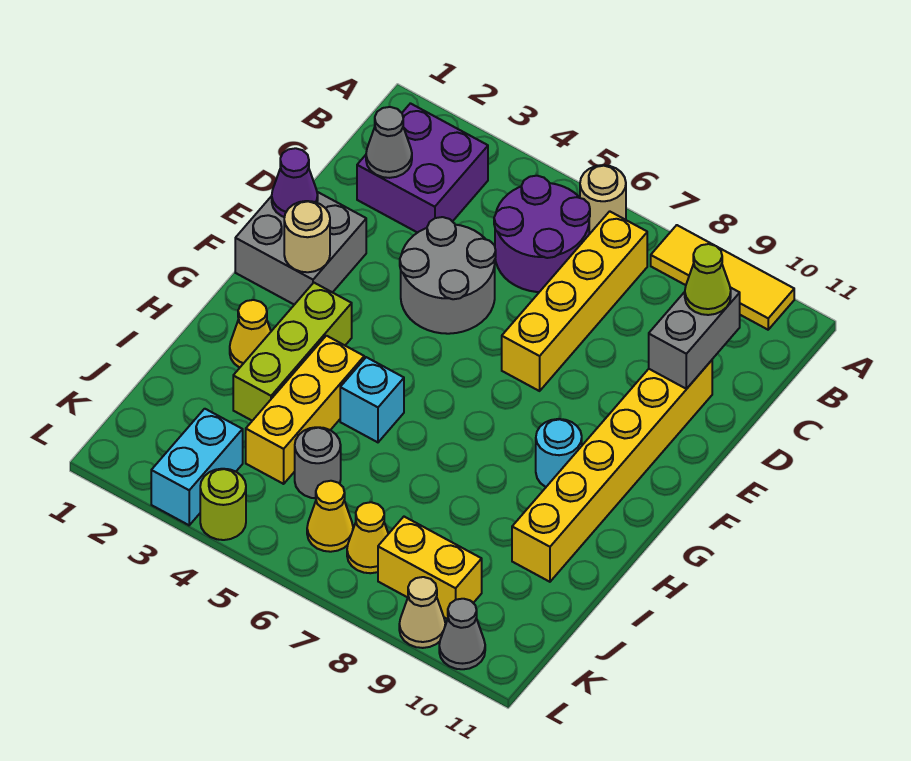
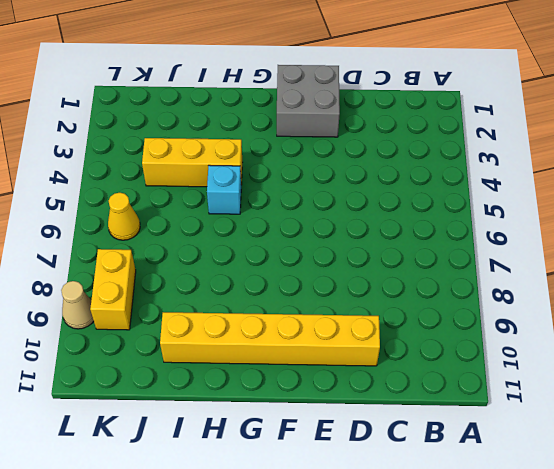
none -> tan round brick A6 level 1
none -> yellow tile A8:A10 level 1
none -> purple brick B2:C3 level 1

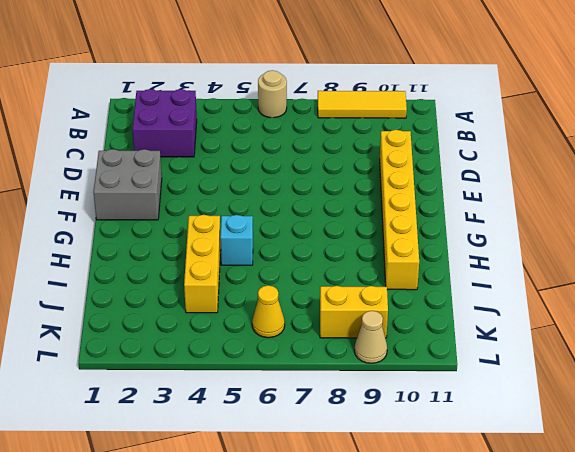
none -> purple round brick B5:C6 level 1
none -> yellow brick B7:E7 level 1
none -> grey round brick D4:E5 level 1

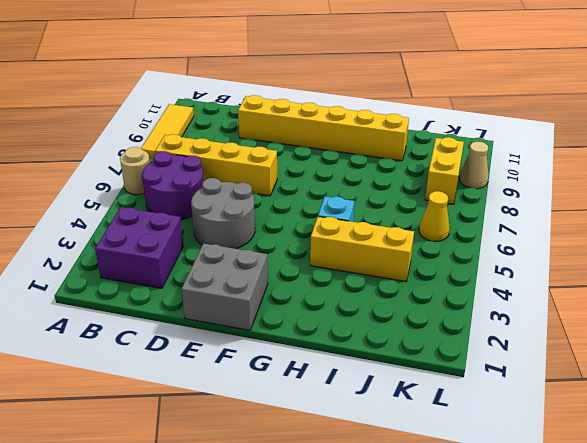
none -> lime brick G3:I3 level 1
none -> cyan round brick G9 level 1
none -> yellow cone H2 level 1

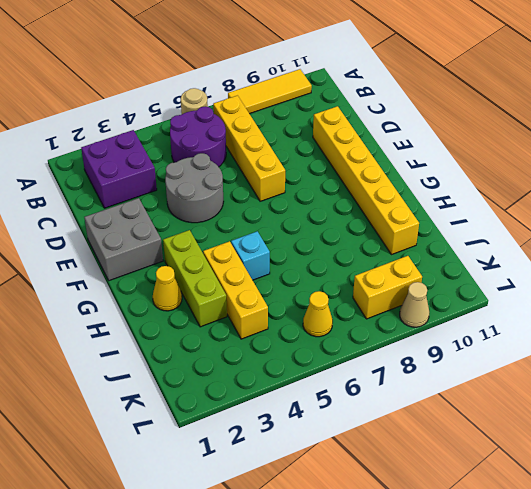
none -> cyan round brick G9 level 1
none -> grey round brick J5 level 1
none -> cyan brick K3:L3 level 1

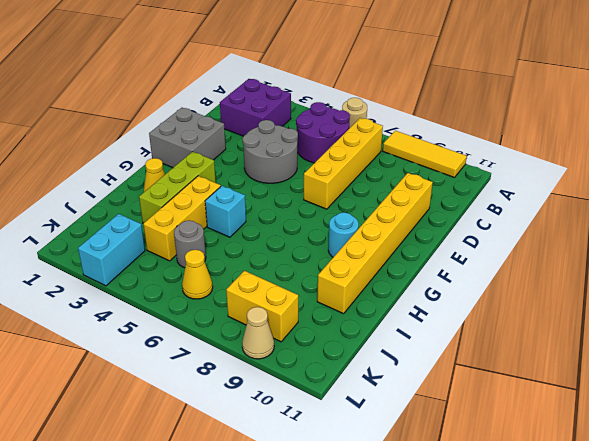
none -> yellow cone K7 level 1
none -> lime round brick L4 level 1
none -> grey cone L10 level 1

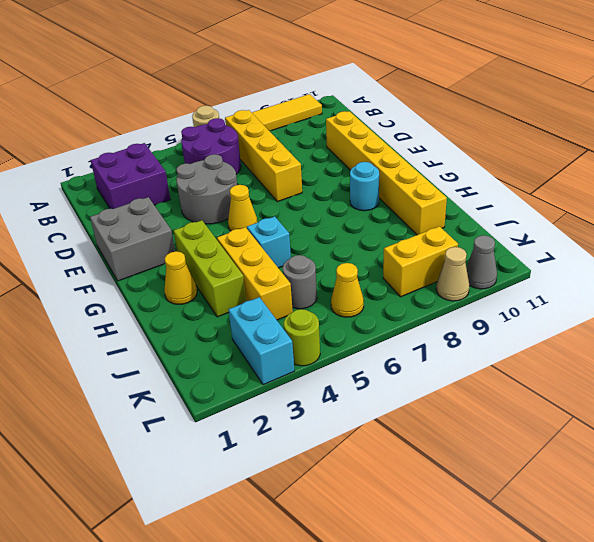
yellow cone F5 level 1 -> yellow cone K7 level 1
none -> grey cone C2 level 2
none -> grey brick C10:D10 level 2
none -> purple cone E1 level 2

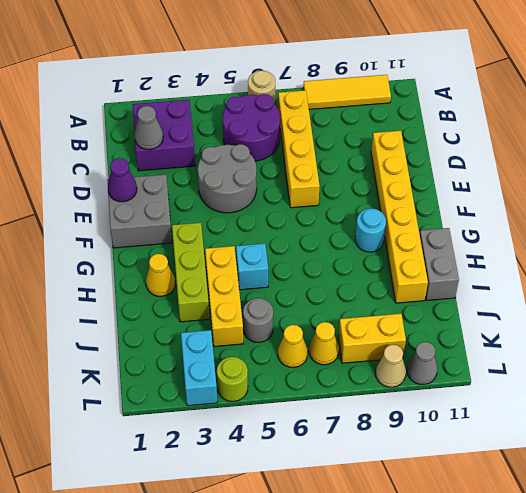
grey brick H11:I11 level 1 -> grey brick C10:D10 level 2
none -> tan round brick F2 level 2
none -> lime cone C10 level 3

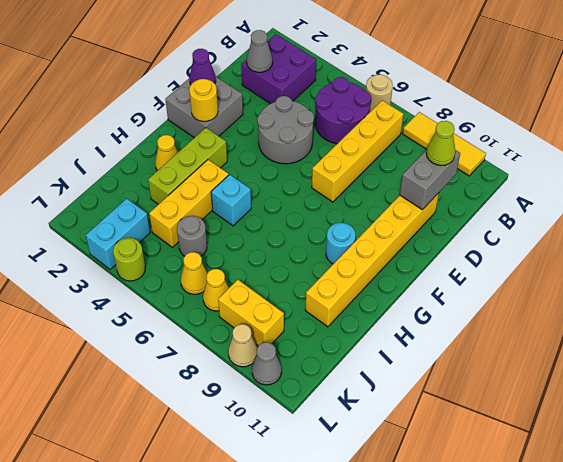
yellow round brick F2 level 2 -> tan round brick F2 level 2

